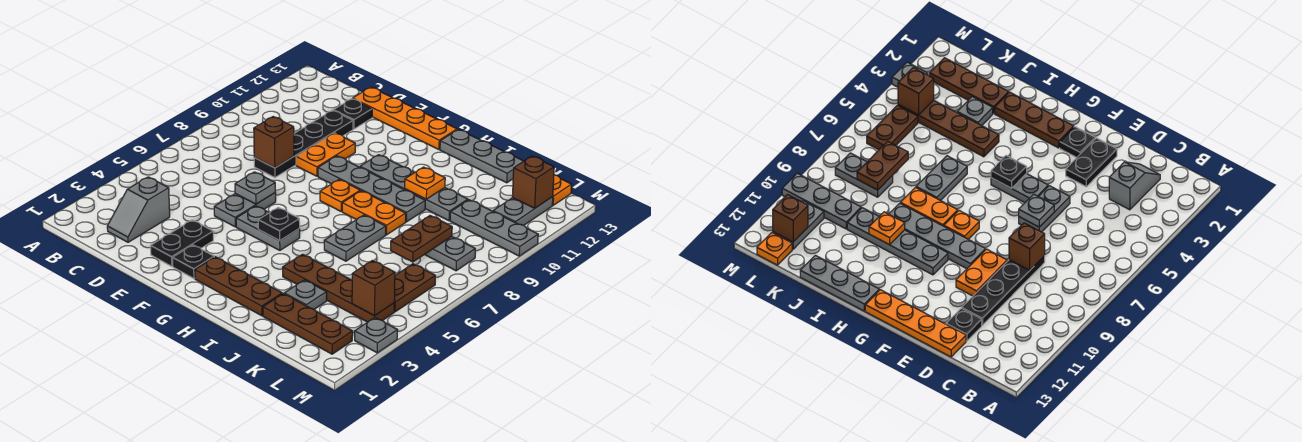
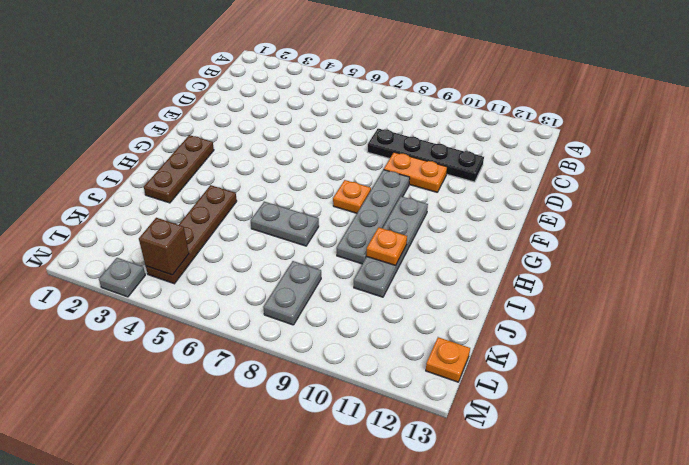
none -> grey slope C2:C3 level 1 top 3
none -> black plate D12 level 1
none -> orange plate D13:G13 level 1
none -> black plate E2:E3 level 1

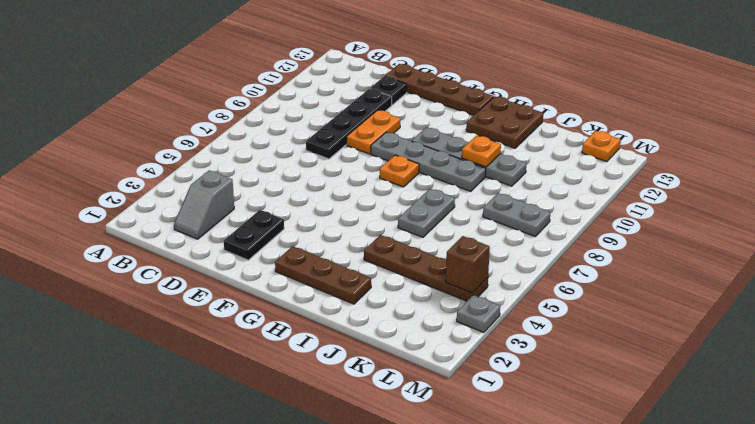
brown plate D13:G13 level 1 -> orange plate D13:G13 level 1
brown plate H12:I13 level 1 -> grey plate H13:J13 level 1
none -> grey plate E5:E6 level 1
none -> black plate F2 level 1
none -> grey plate F5:G5 level 1
none -> orange plate H8:I8 level 1

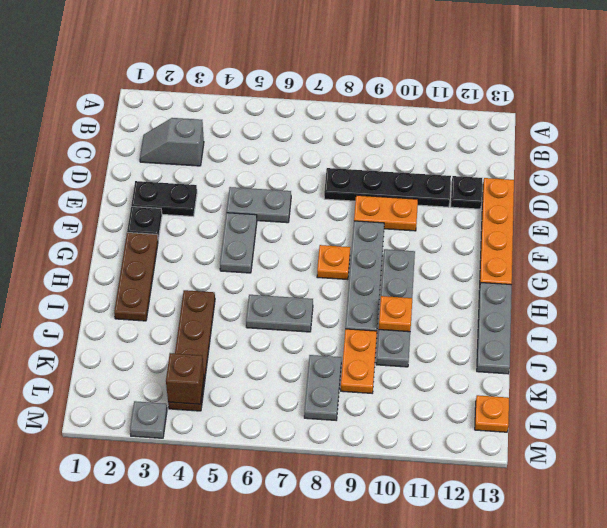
orange plate J9:K9 level 1 -> orange plate H8:I8 level 1
none -> brown plate J2:L2 level 1
none -> grey plate J3 level 1
none -> grey plate K10:M10 level 1
none -> brown plate L5:L6 level 1

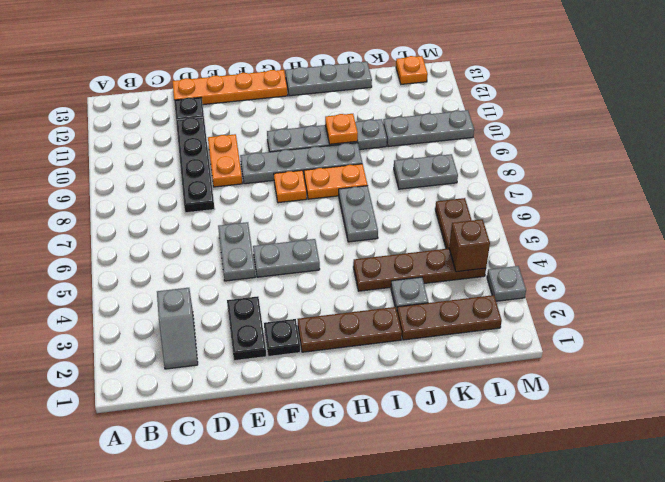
none -> grey plate L11:L12 level 1
none -> brown brick D8 level 2
none -> grey plate E6 level 2
none -> black plate G5 level 2

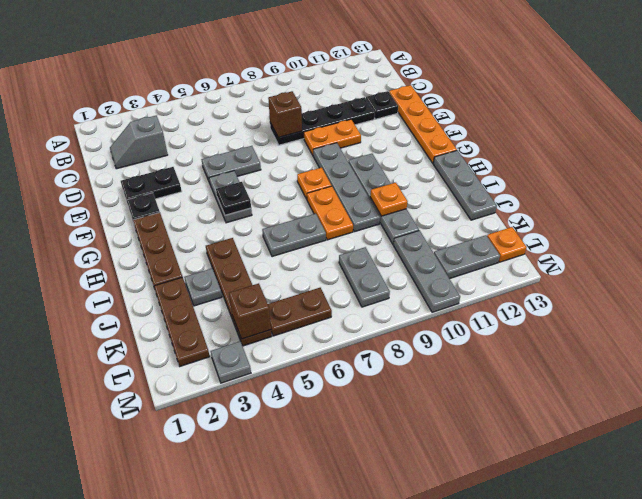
none -> grey plate E6 level 2
none -> brown plate K7:K8 level 2
none -> brown brick L12 level 2

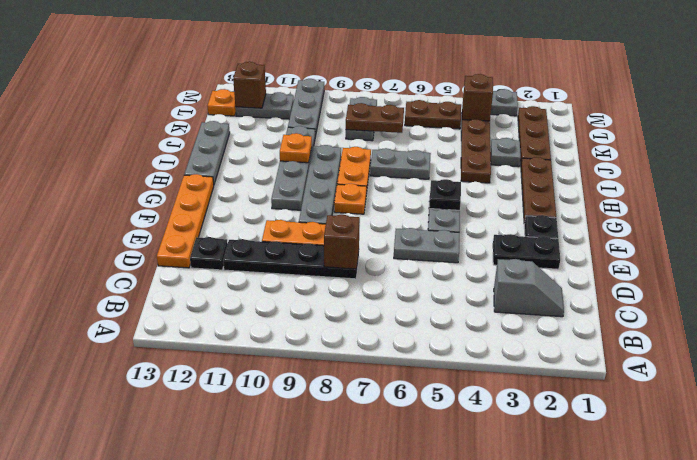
none -> grey plate E6 level 2

